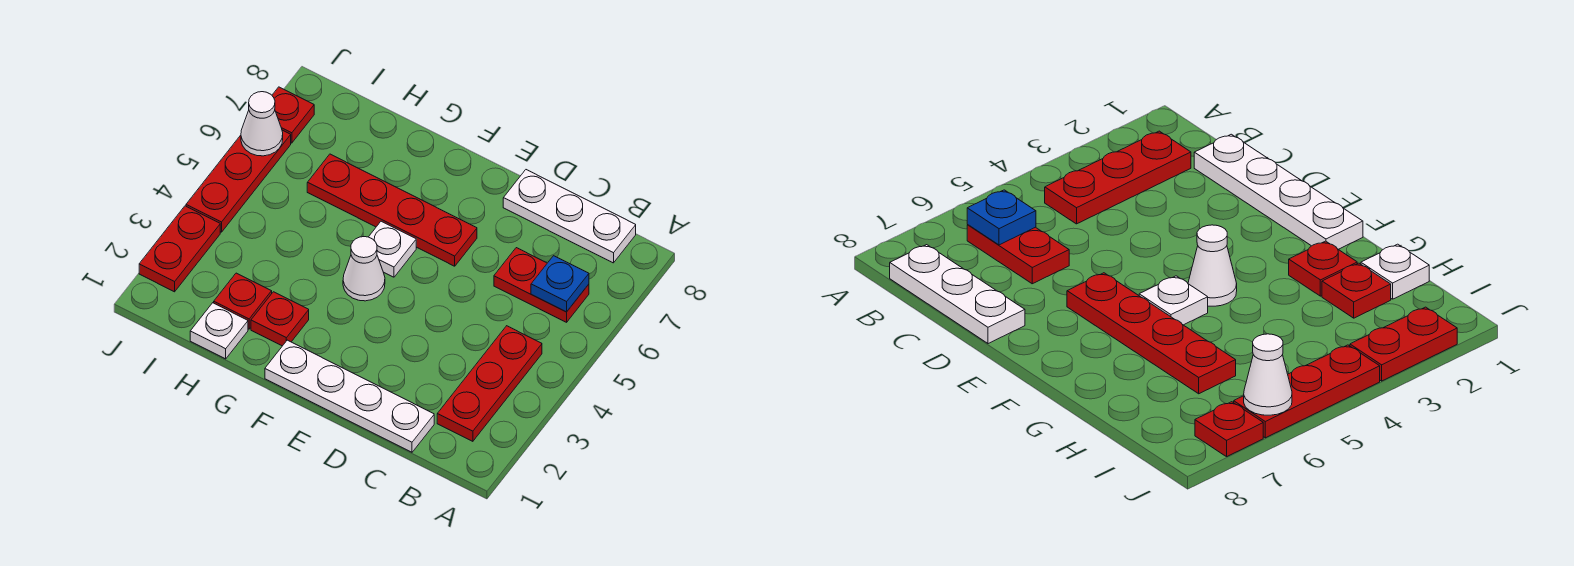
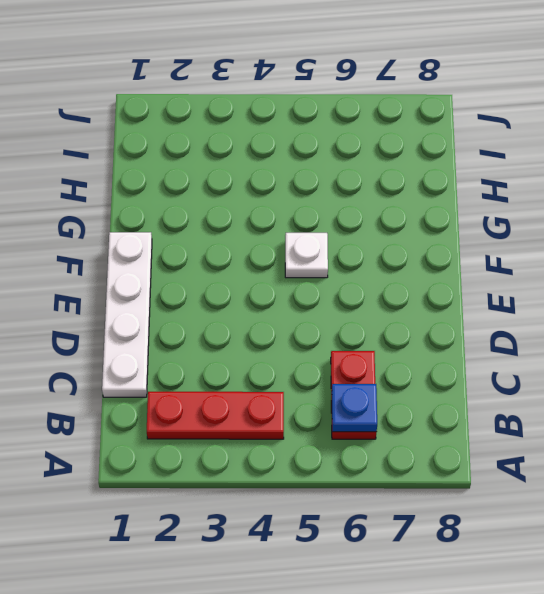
none -> white plate B8:D8 level 1
none -> red plate E6:H6 level 1
none -> white cone F4 level 1

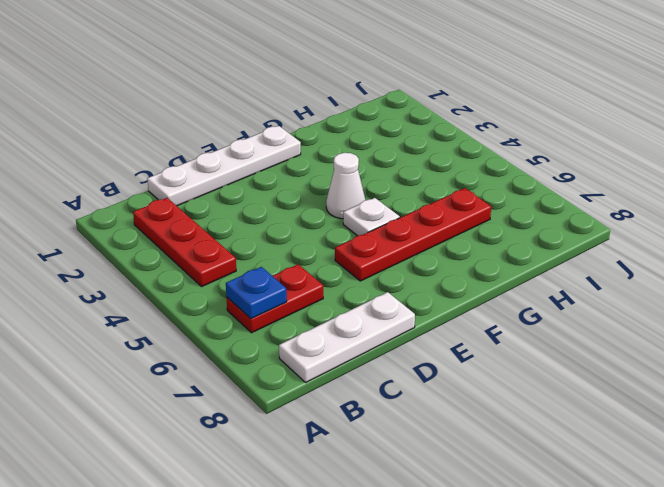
none -> red plate G2 level 1
none -> white plate H1 level 1
none -> red plate H2 level 1

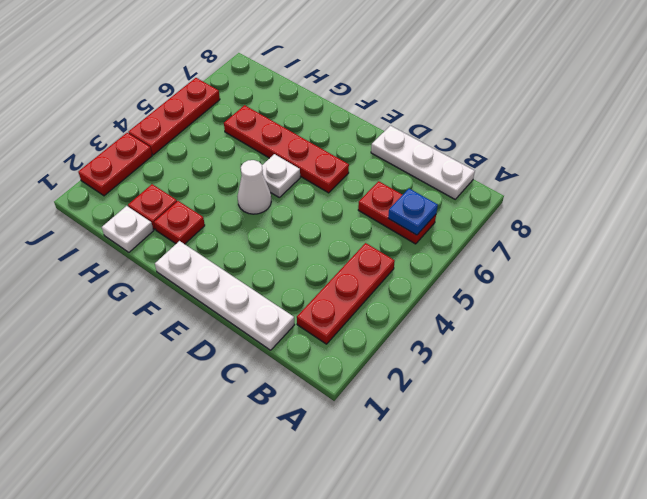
none -> red plate J7 level 1
none -> white cone J6 level 2

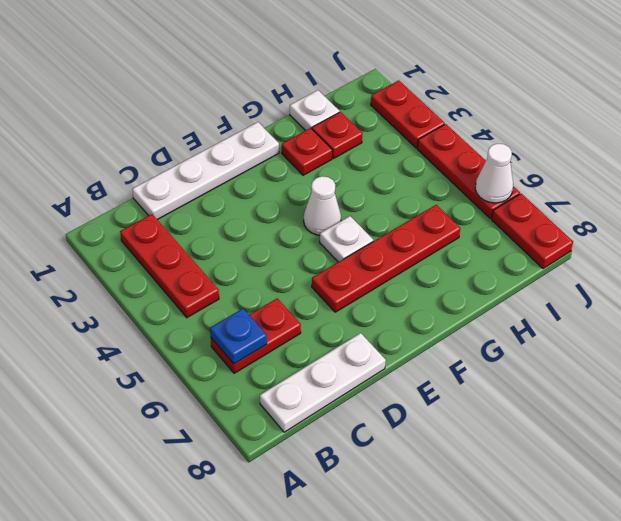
red plate J7:J8 level 1 -> red plate J7 level 1

